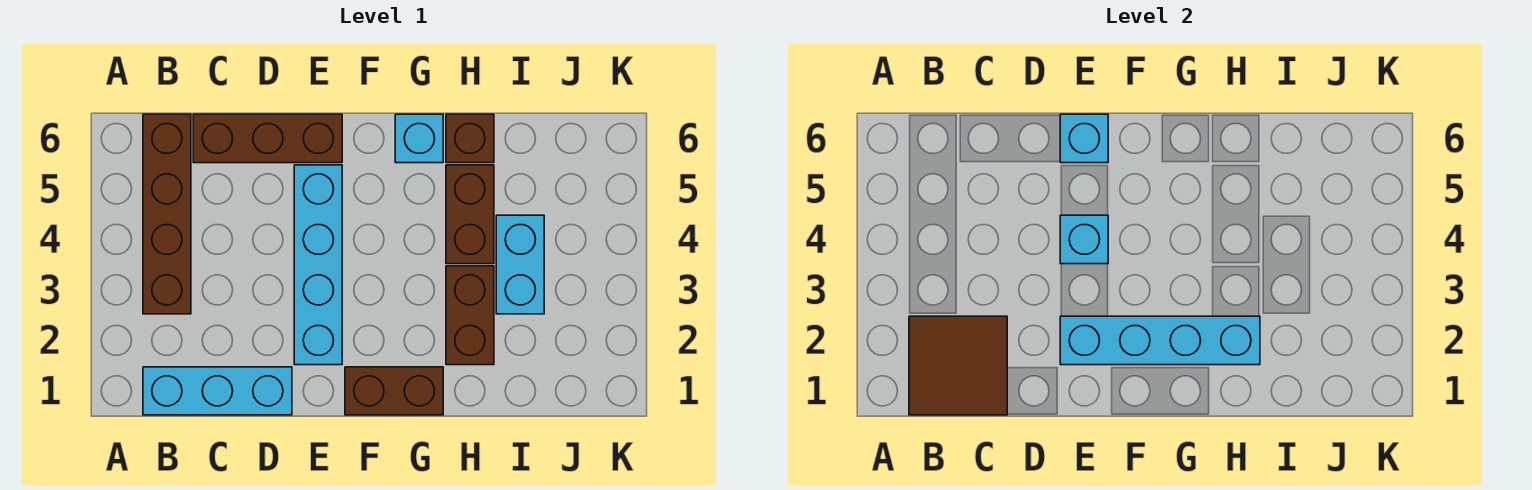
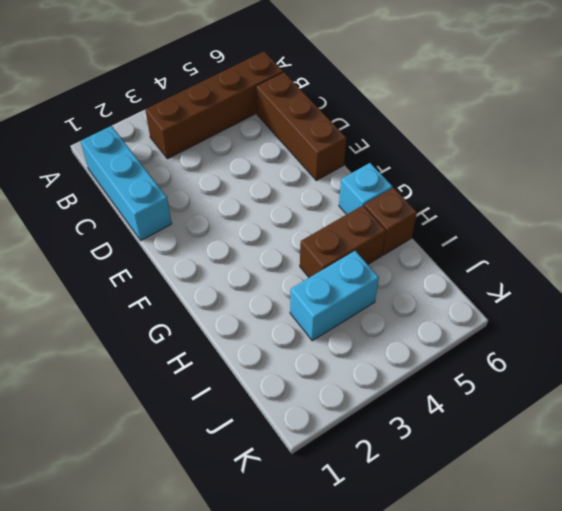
none -> cyan brick E2:E5 level 1
none -> brown brick F1:G1 level 1
none -> brown brick H2:H3 level 1

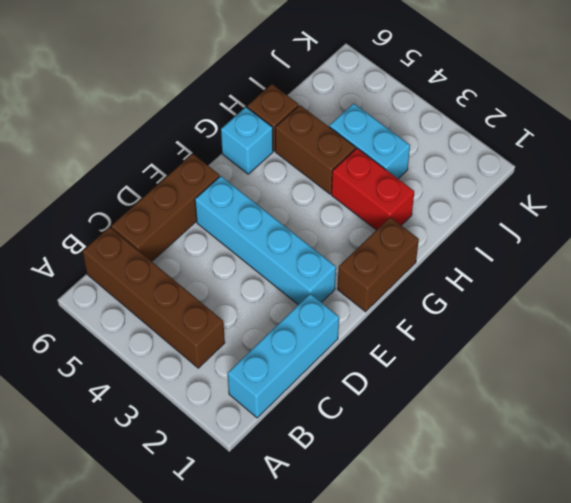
red brick H2:H3 level 1 -> brown brick H2:H3 level 1
none -> brown tile B1:C2 level 2
none -> cyan brick E2:H2 level 2
none -> cyan brick E4 level 2

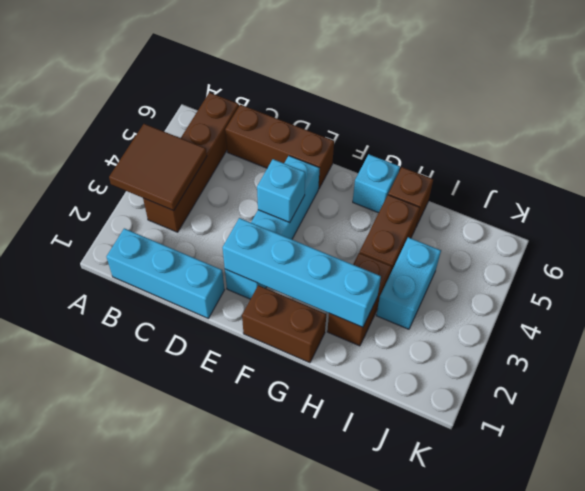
brown tile A3:B4 level 2 -> brown tile B1:C2 level 2
none -> cyan brick E6 level 2

